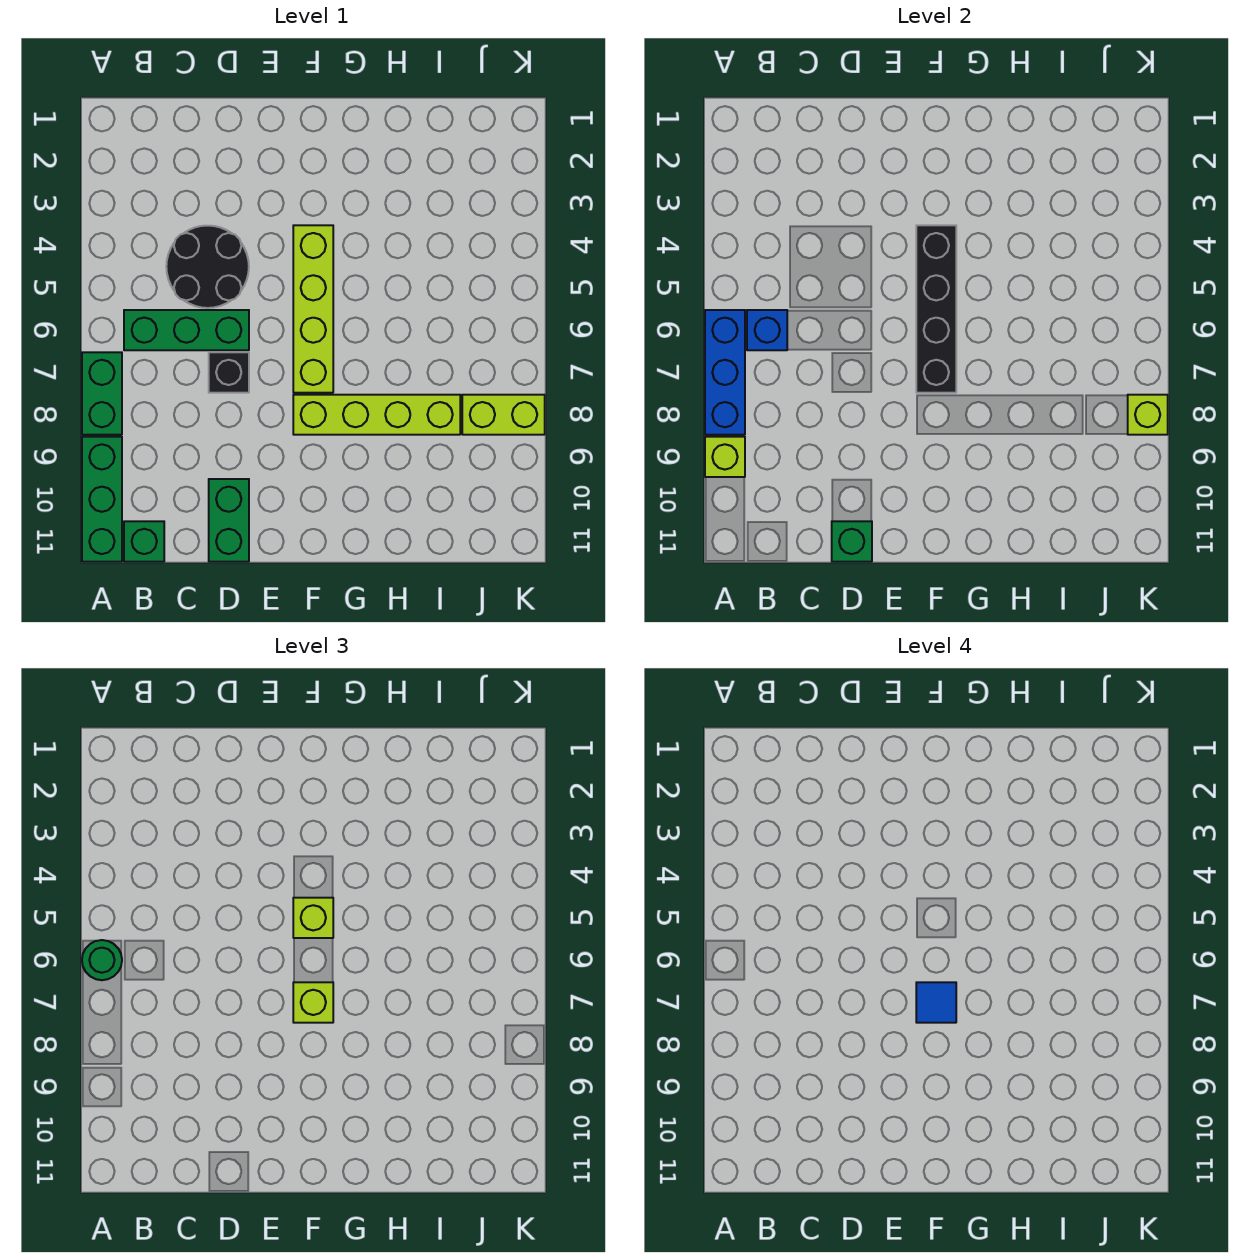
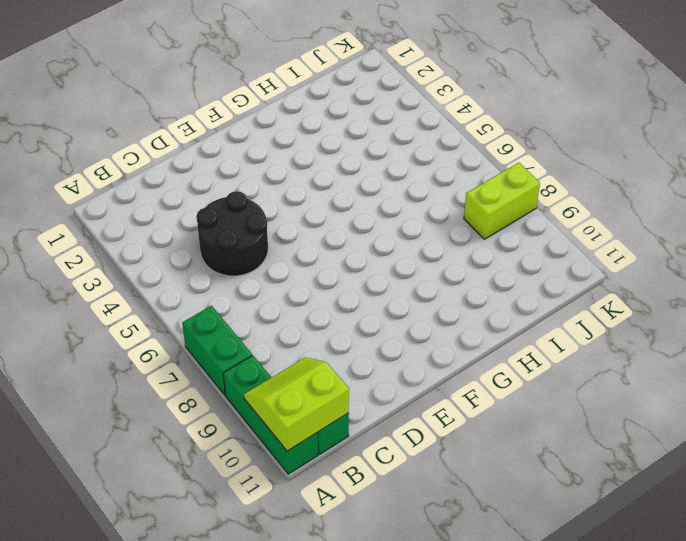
lime slope A10:B11 level 2 top 11 -> none
none -> green brick B6:D6 level 1
none -> black brick D7 level 1
none -> green brick D10:D11 level 1

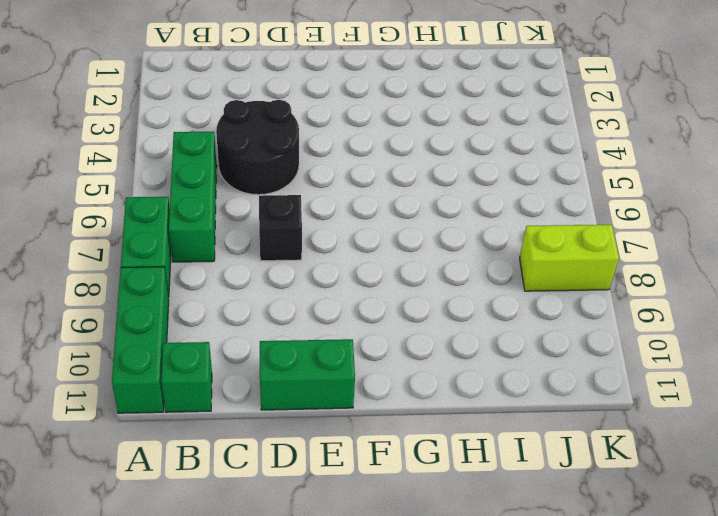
green brick B5:B7 level 1 -> green brick B6:D6 level 1
green brick D11:E11 level 1 -> green brick D10:D11 level 1
none -> lime brick F4:F7 level 1
none -> lime brick F8:I8 level 1
none -> blue brick A6:A8 level 2

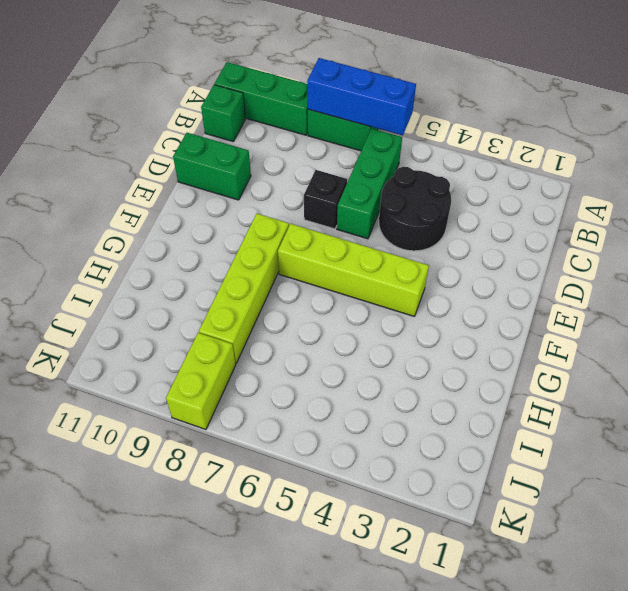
none -> lime brick A9 level 2
none -> blue brick B6 level 2
none -> green brick D11 level 2

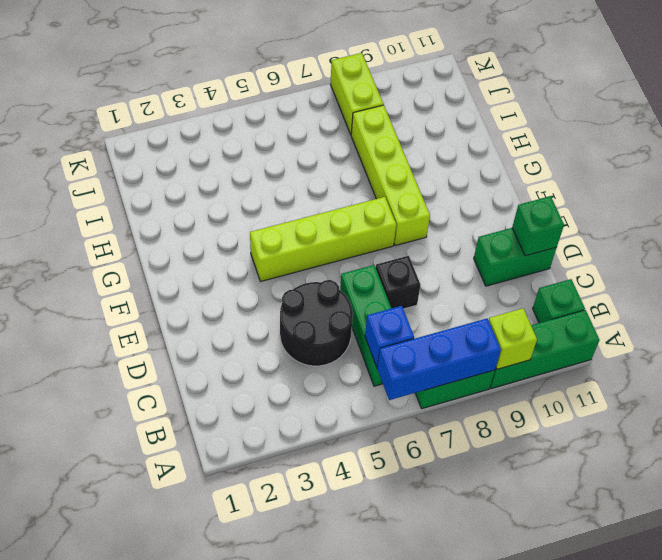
none -> black brick F4:F7 level 2
none -> lime brick K8 level 2
none -> green round brick A6 level 3

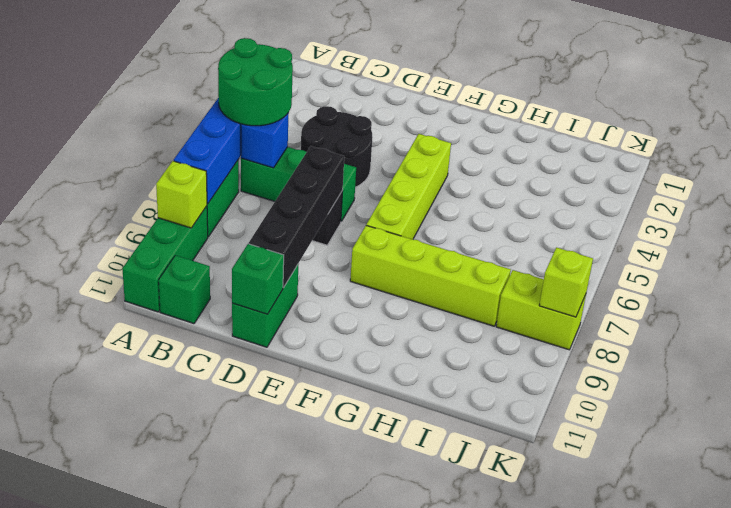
green round brick A5:B6 level 3 -> green round brick A6 level 3
black brick D7:D10 level 2 -> black brick F4:F7 level 2
none -> lime brick F5 level 3
none -> lime brick F7 level 3
none -> blue tile F7 level 4

